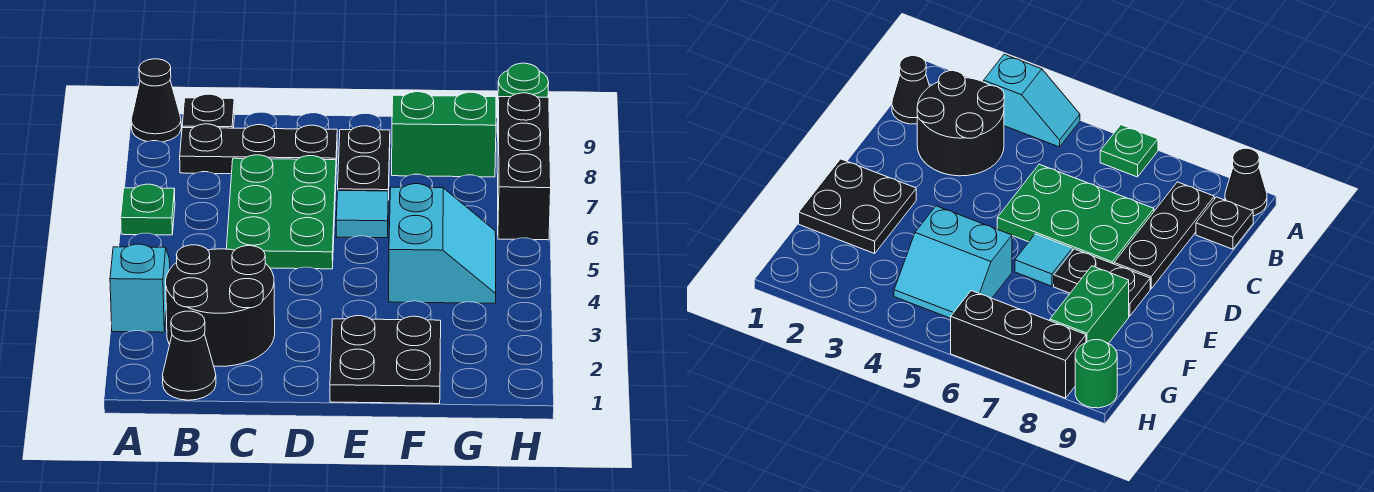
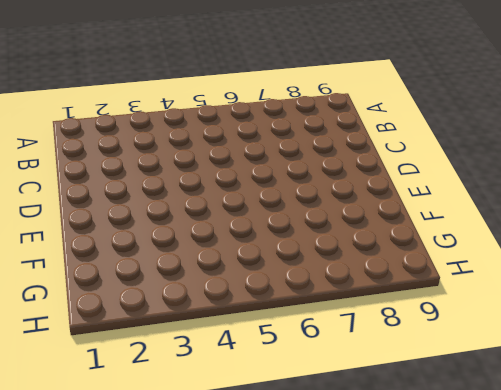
none -> cyan slope A3:A4 level 1 top 3
none -> green plate A6 level 1
none -> black cone A9 level 1

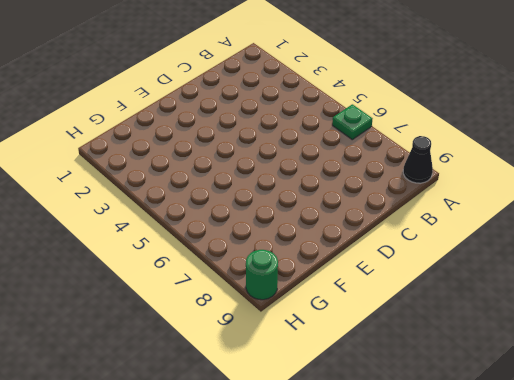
none -> cyan slope A3:A4 level 1 top 3
none -> black cone B1 level 1
none -> black round brick B2:C3 level 1

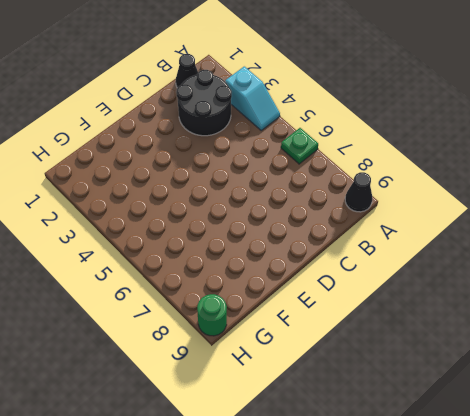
none -> black plate B8:D8 level 1
none -> black plate B9 level 1
none -> green plate C5:D7 level 1

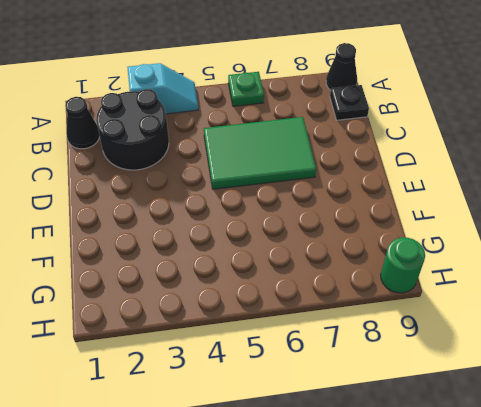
green tile C5:D7 level 1 -> green plate C5:D7 level 1
none -> black plate B8:D8 level 1
none -> black plate E1:F2 level 1
none -> cyan tile E6 level 1

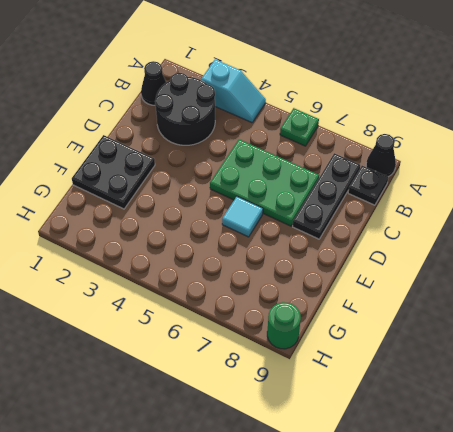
none -> black plate E7:E8 level 1
none -> cyan slope F4:G5 level 1 top F
none -> green brick F8:G8 level 1

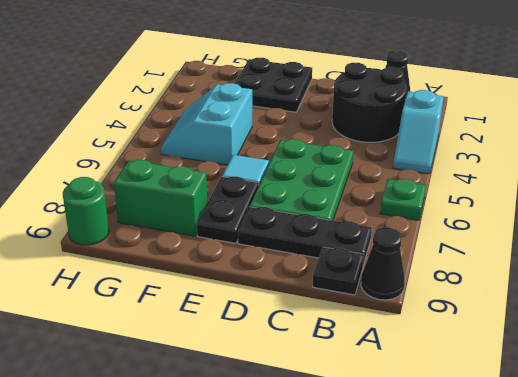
none -> black brick H6:H8 level 1

